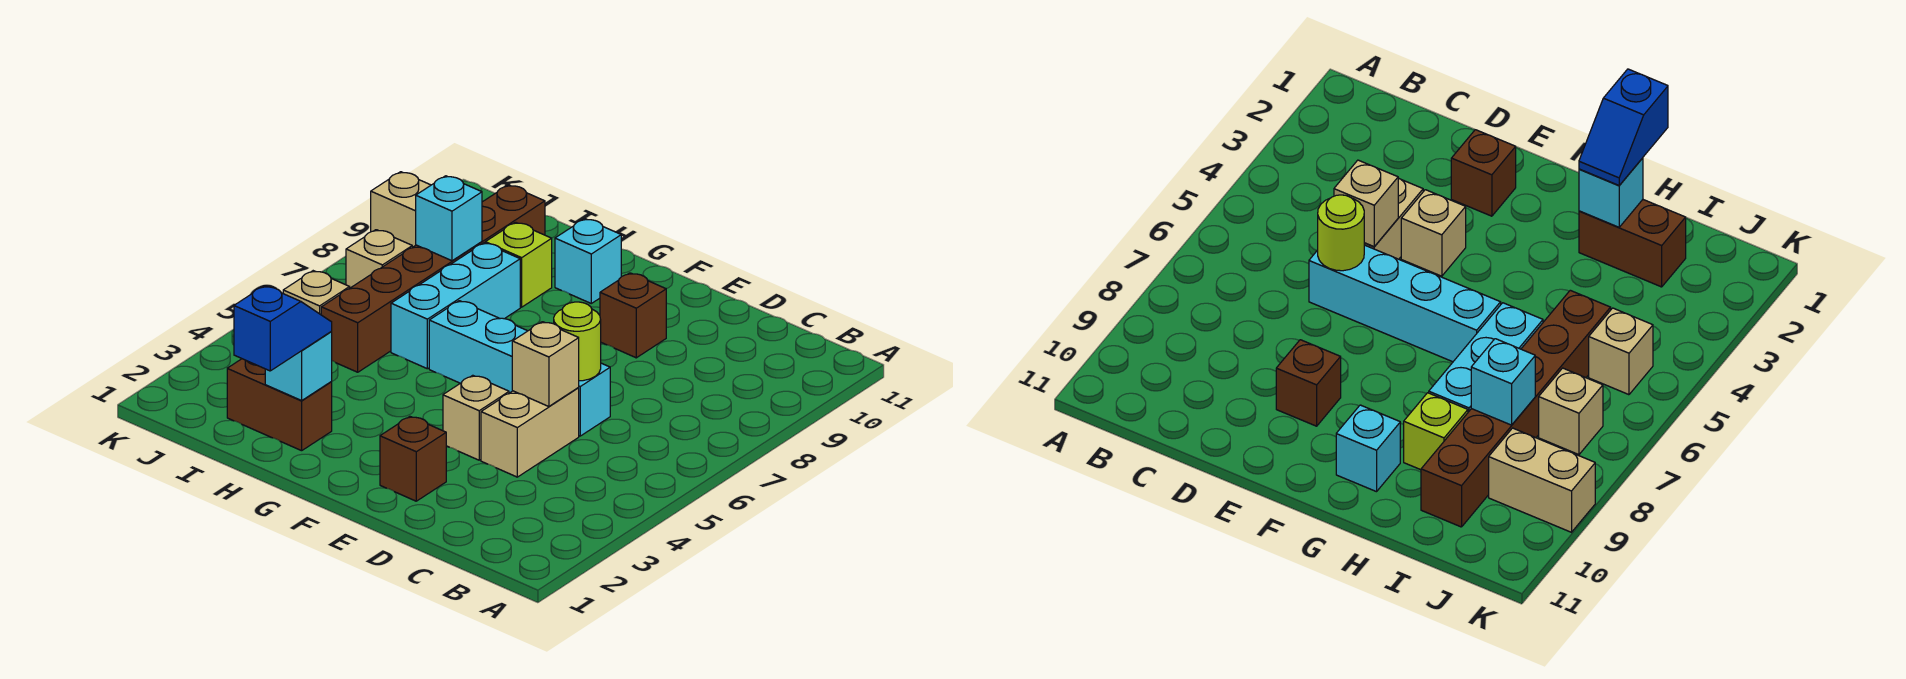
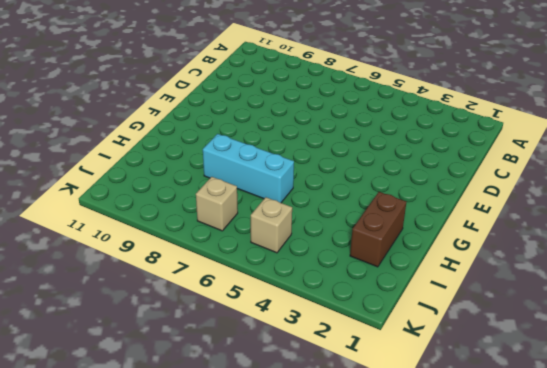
none -> tan brick D4:D5 level 1
none -> cyan brick D6:G6 level 1
none -> brown brick E2 level 1

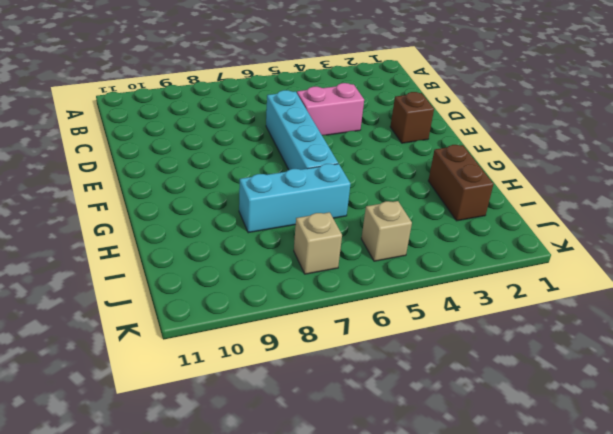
pink brick D4:D5 level 1 -> tan brick D4:D5 level 1
none -> tan brick E4 level 1
none -> brown brick E9 level 1
none -> cyan brick G10 level 1

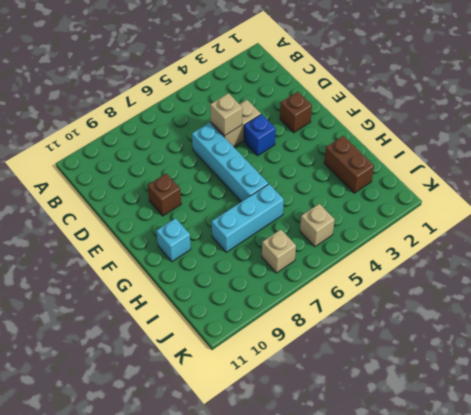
blue brick E4 level 1 -> tan brick E4 level 1
none -> lime brick H9 level 1
none -> brown brick I5:I10 level 1
none -> tan brick J9:K9 level 1

